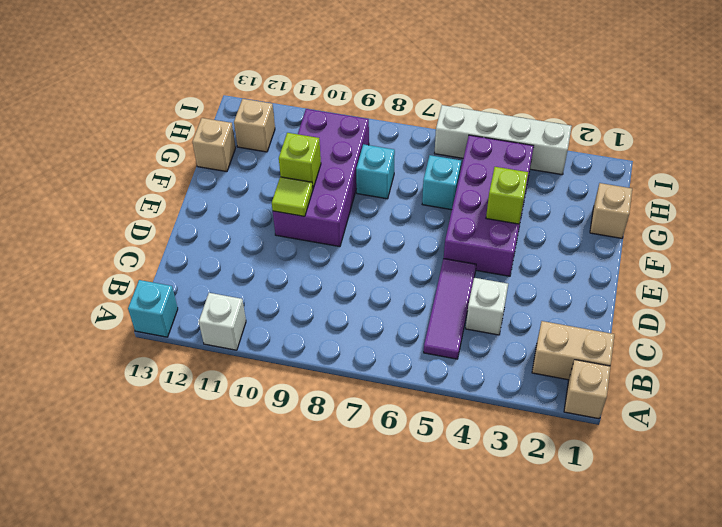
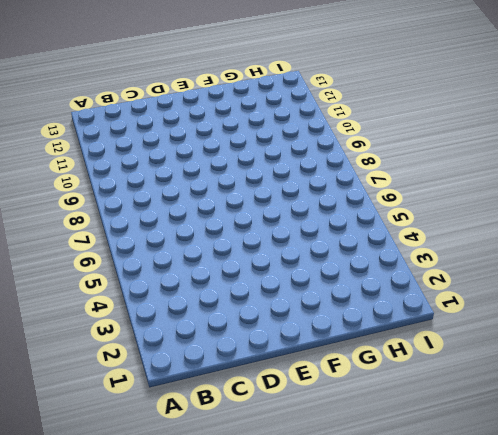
none -> tan brick A1 level 1
none -> white brick A11 level 1
none -> cyan brick A13 level 1

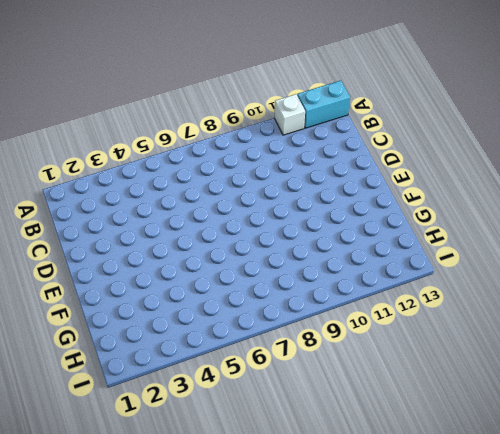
cyan brick A12:A13 level 1 -> cyan brick A13 level 1
none -> tan brick A1 level 1
none -> tan brick B1:B2 level 1
none -> purple tile B5:D5 level 1

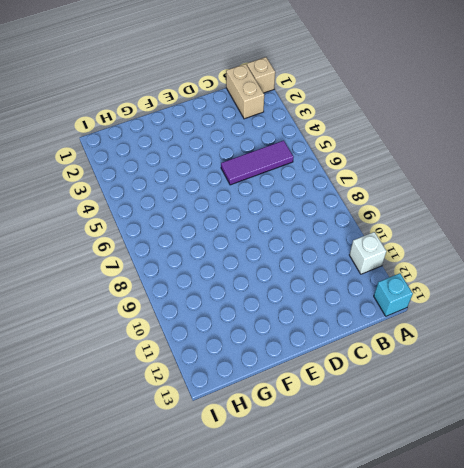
none -> white brick C4 level 1
none -> purple brick E4:H5 level 1
none -> purple brick E9:H10 level 1

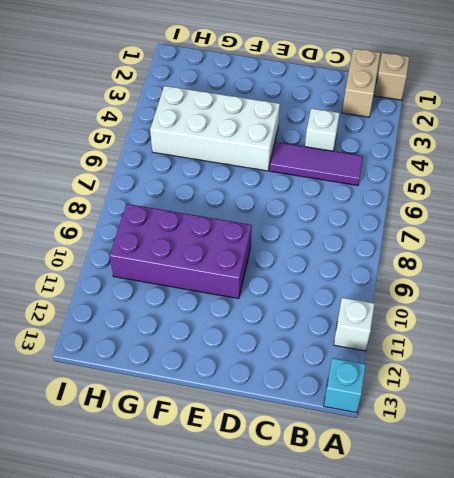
white brick E4:H5 level 1 -> purple brick E4:H5 level 1
none -> tan brick G1 level 1
none -> cyan brick G6 level 1
none -> cyan brick G8 level 1

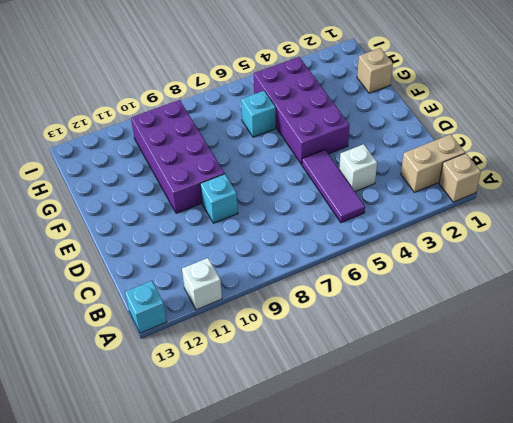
cyan brick D9 level 1 -> cyan brick G8 level 1
none -> tan brick G13 level 1
none -> tan brick H12 level 1
none -> white brick I3:I6 level 1

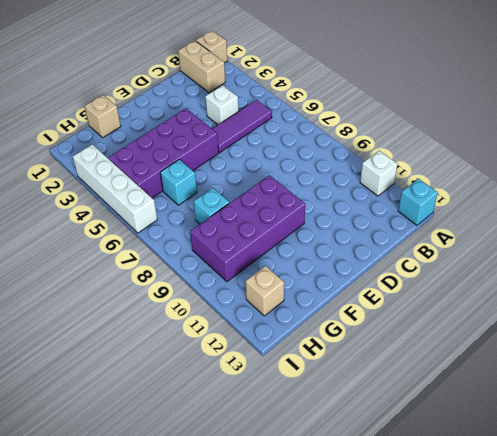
none -> tan brick G13 level 1
none -> lime tile E10 level 2
none -> lime brick F4 level 2

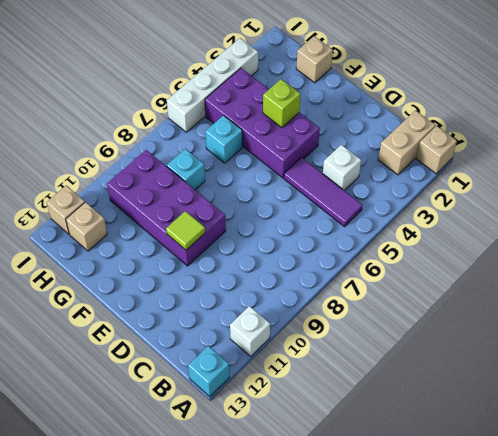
tan brick I12 level 1 -> tan brick G13 level 1
none -> lime brick F10 level 2

